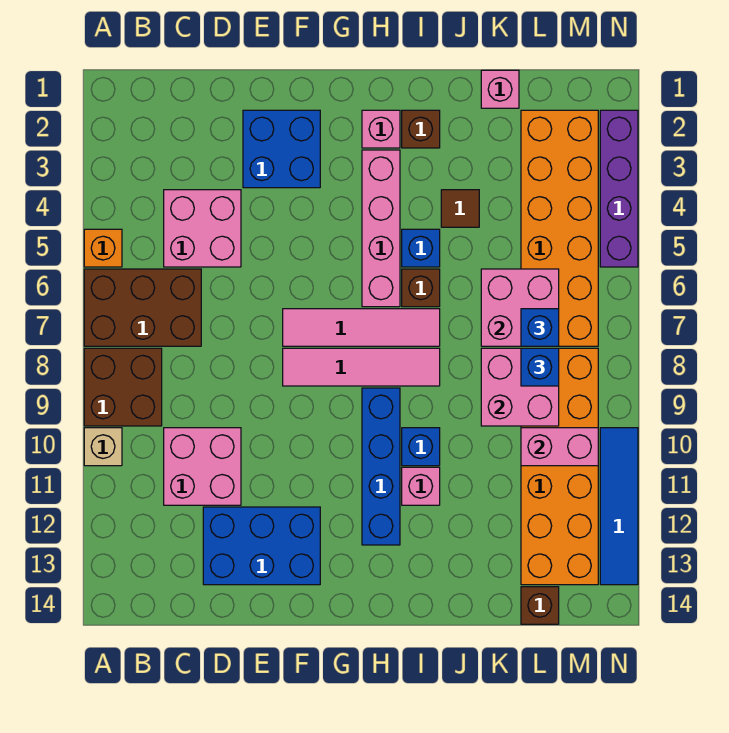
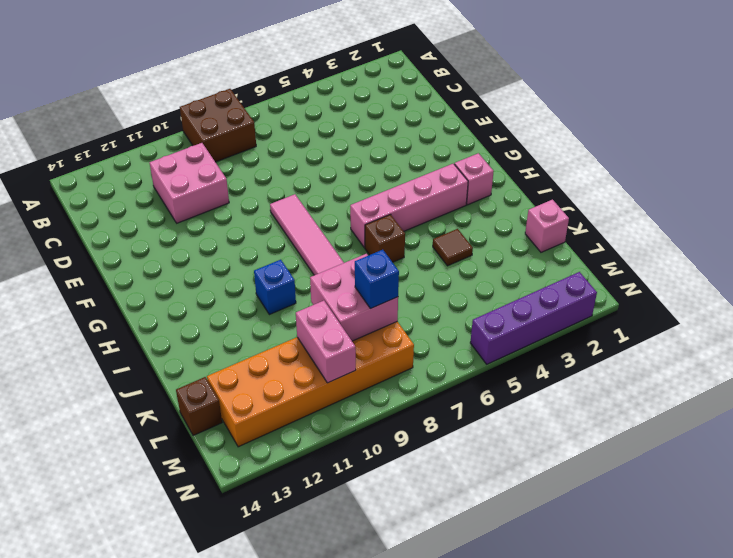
none -> orange brick A5 level 1
none -> brown brick A6:C7 level 1
none -> tan brick A10 level 1
none -> pink brick C4:D5 level 1

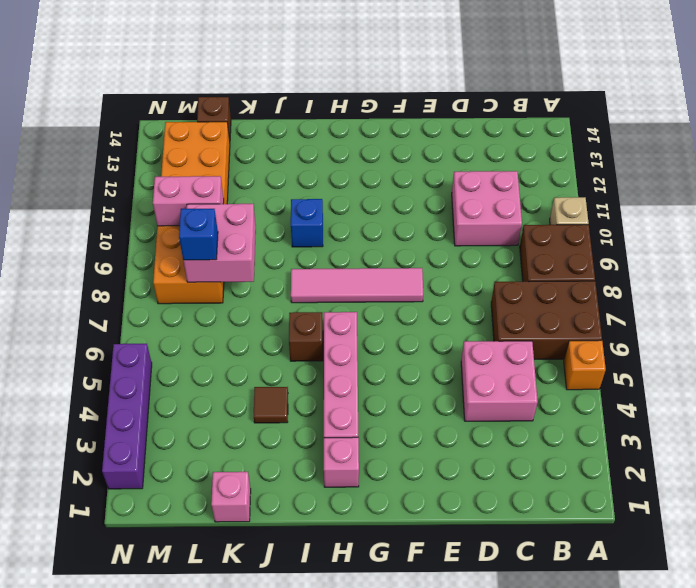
none -> blue brick D12:F13 level 1
none -> blue brick E2:F3 level 1
none -> pink tile F7:I7 level 1
none -> blue brick H9:H12 level 1

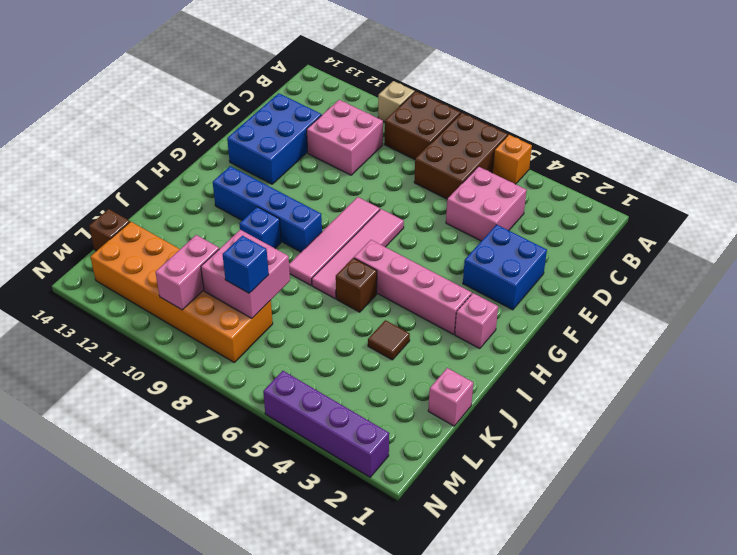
none -> brown brick I2 level 1
none -> blue brick I5 level 1
none -> pink brick I11 level 1
none -> orange brick L2:M7 level 1

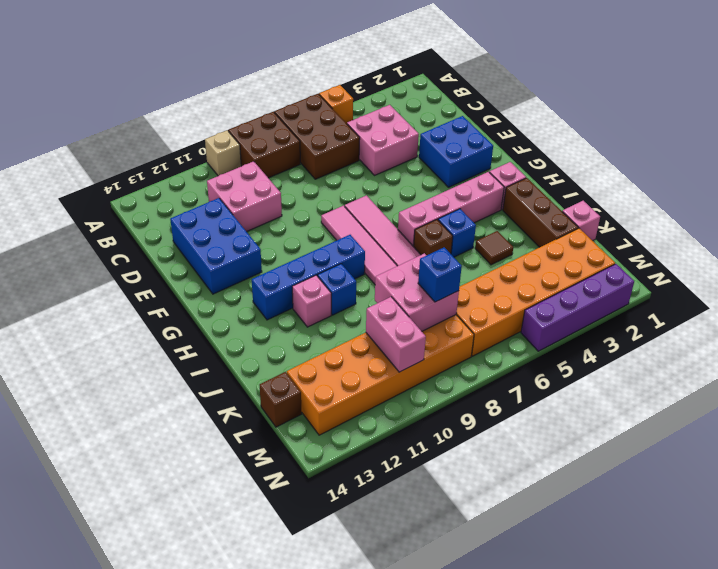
brown brick I2:K2 level 1 -> brown brick I2 level 1
none -> blue tile N10:N13 level 1
none -> pink brick K6:L7 level 2
none -> blue brick L7 level 3

